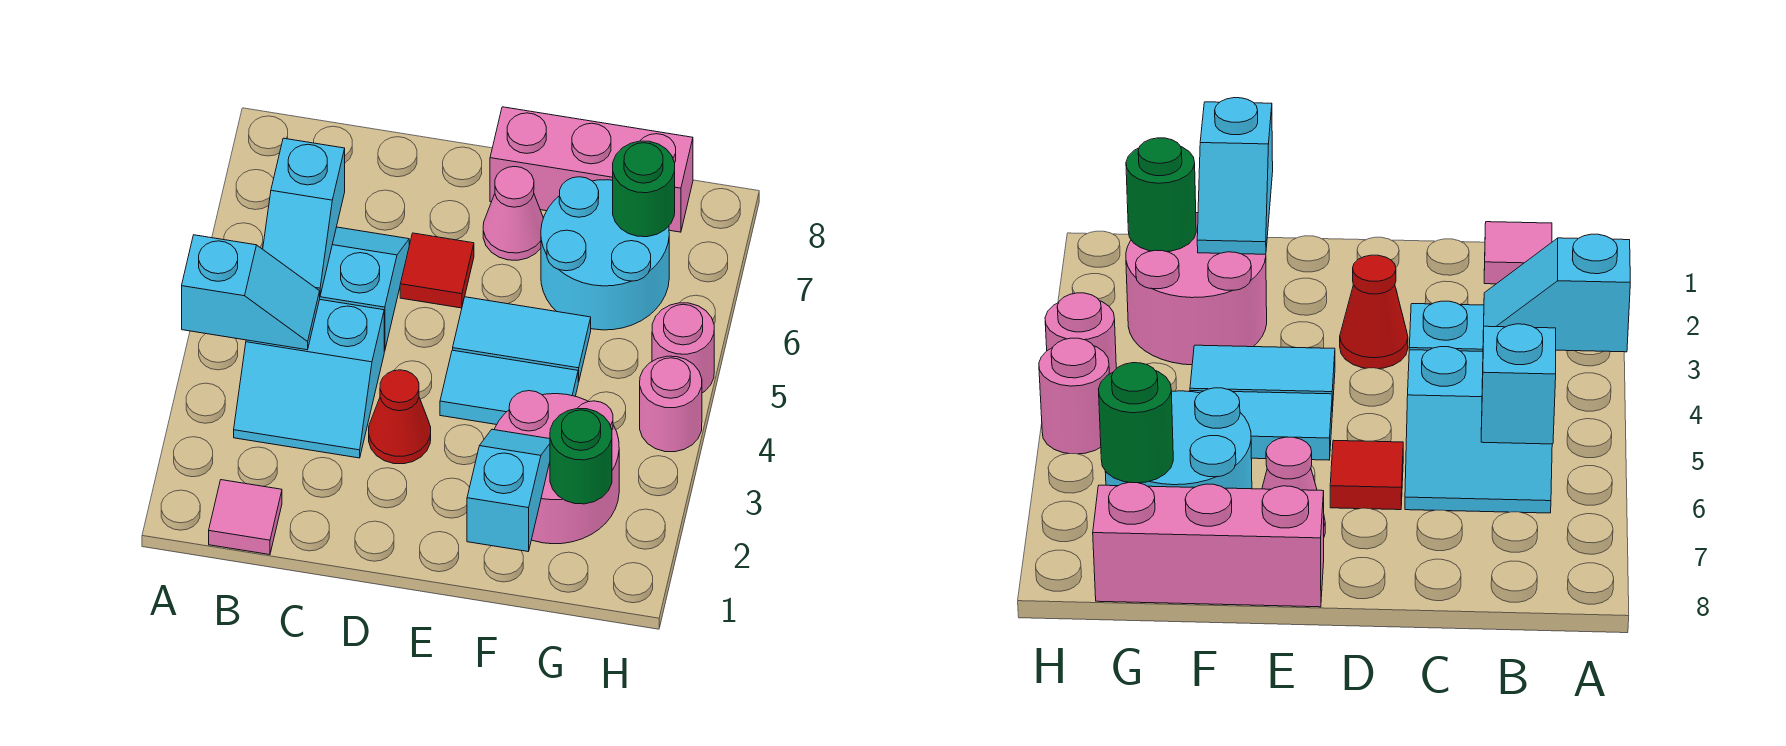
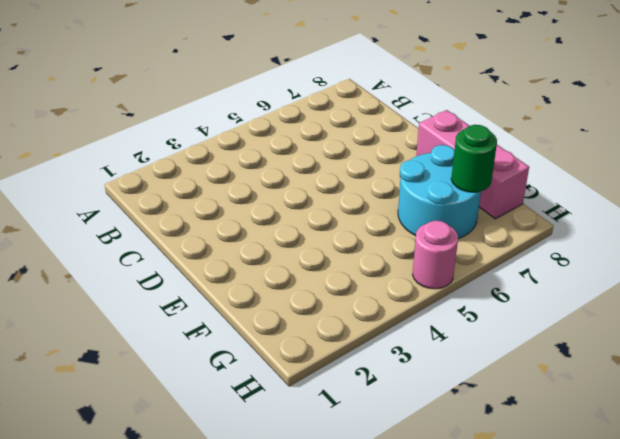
none -> pink tile B1 level 1
none -> cyan slope B3:C4 level 1 top 4
none -> cyan slope B5:C6 level 1 top 5

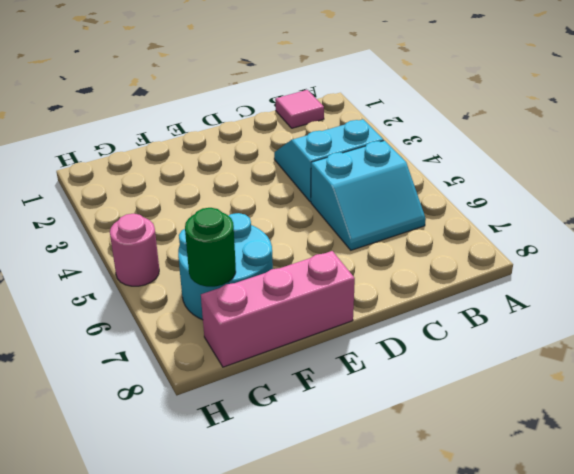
none -> red cone D3 level 1
none -> red tile D6 level 1
none -> cyan tile E4:F4 level 1

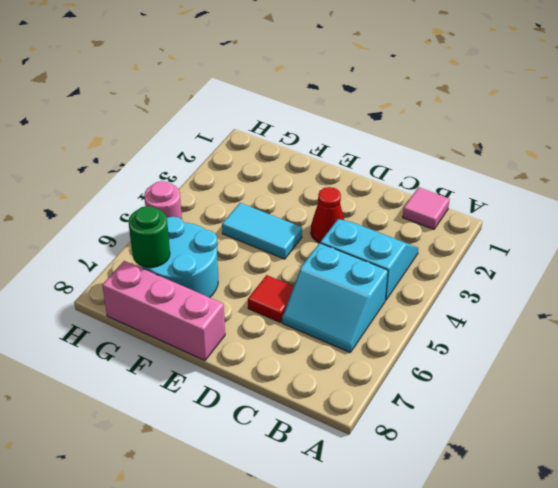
none -> cyan tile E5:F5 level 1
none -> pink cone E7 level 1
none -> pink round brick F2:G3 level 1

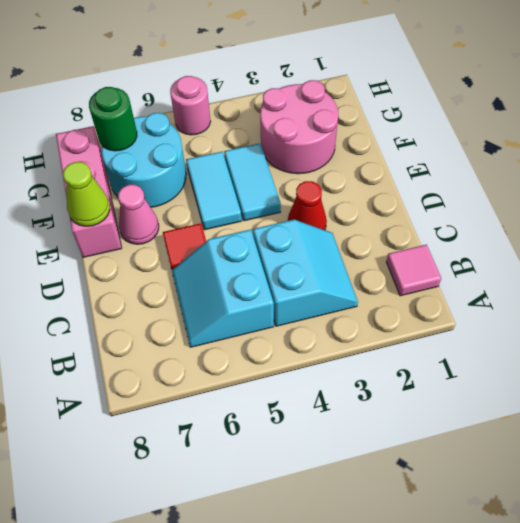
lime cone E8 level 2 -> none
none -> pink round brick H4 level 1
none -> cyan slope A4:B4 level 2 top A
none -> cyan slope B5:B6 level 2 top 6

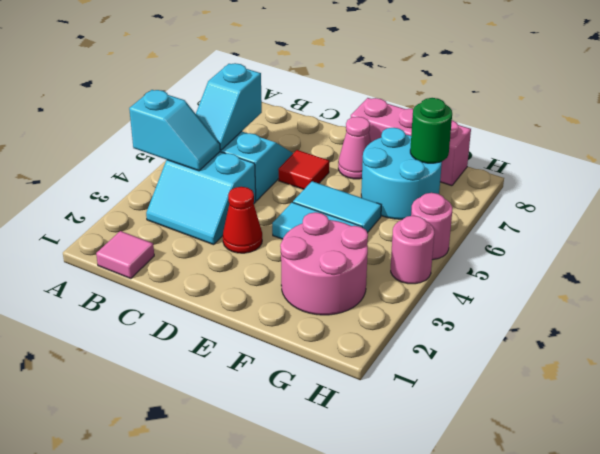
none -> cyan slope F1:F2 level 2 top 1
none -> green round brick G2 level 2

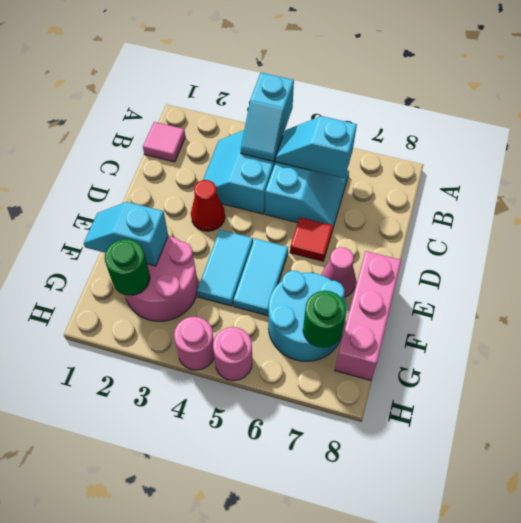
cyan slope F1:F2 level 2 top 2 -> cyan slope F1:F2 level 2 top 1

